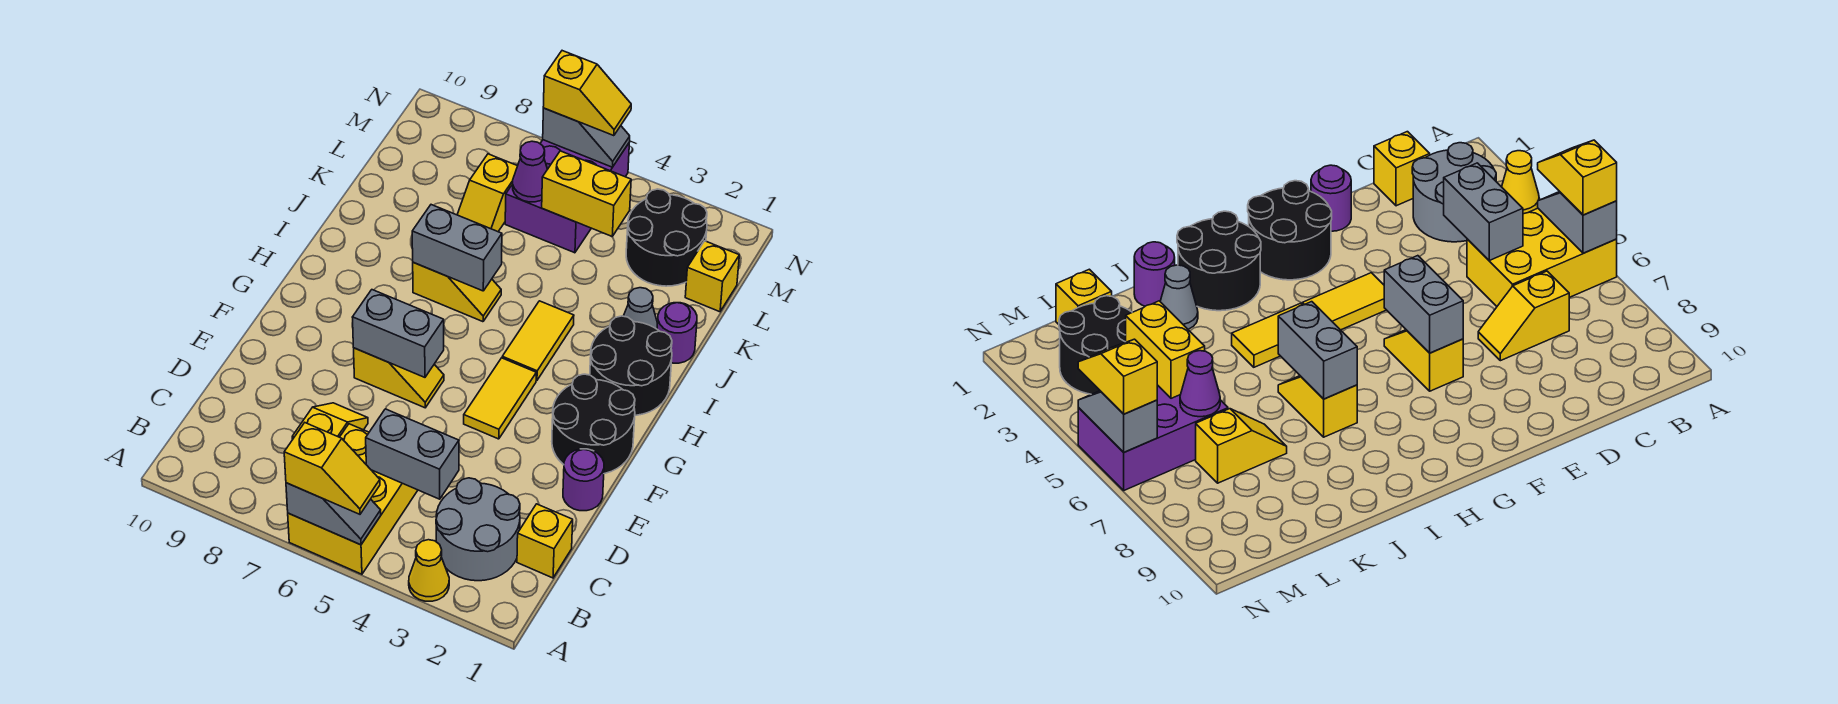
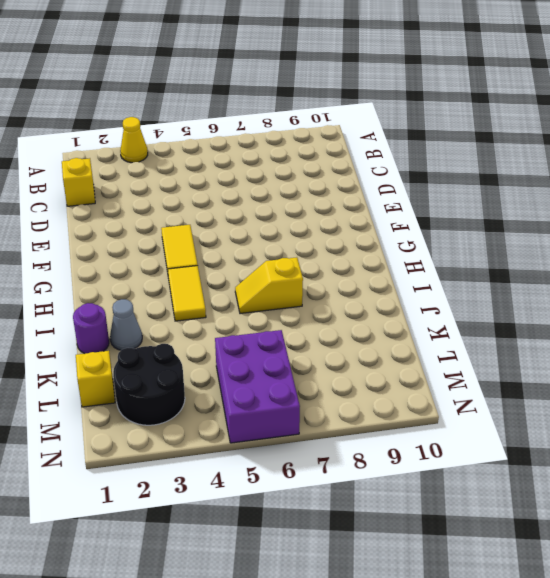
none -> yellow brick A5:C6 level 1
none -> grey round brick B2:C3 level 1
none -> yellow slope C7:D7 level 1 top C

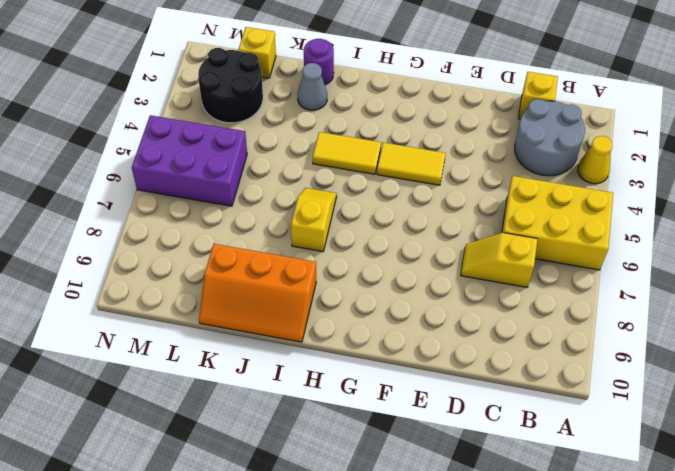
orange slope I9:K10 level 1 top 9 -> none
none -> purple round brick E1 level 1
none -> black round brick F1:G2 level 1
none -> yellow slope F6:F7 level 1 top 7

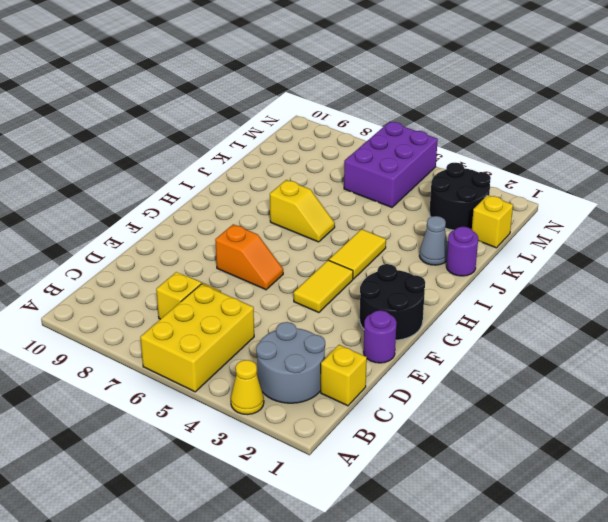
orange slope F6:F7 level 1 top 7 -> yellow slope F6:F7 level 1 top 7
none -> black round brick H1:I2 level 1
none -> yellow slope K7:L7 level 1 top L
none -> grey slope A5:A6 level 2 top 6

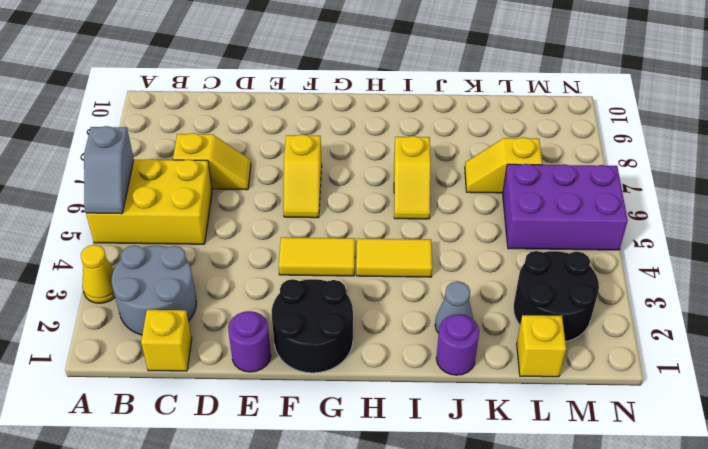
none -> black round brick H1:I2 level 1
none -> grey brick C4:C5 level 2
none -> grey brick F6:F7 level 2

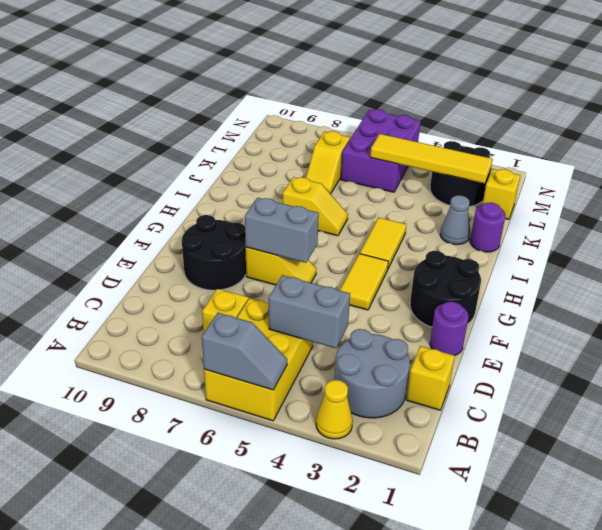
black round brick E8:F9 level 1 -> black round brick H1:I2 level 1
yellow tile L2:L5 level 2 -> yellow brick L4:L5 level 2
none -> grey brick I6:I7 level 2
none -> purple cone L6 level 2
none -> grey slope N5:N6 level 2 top 6

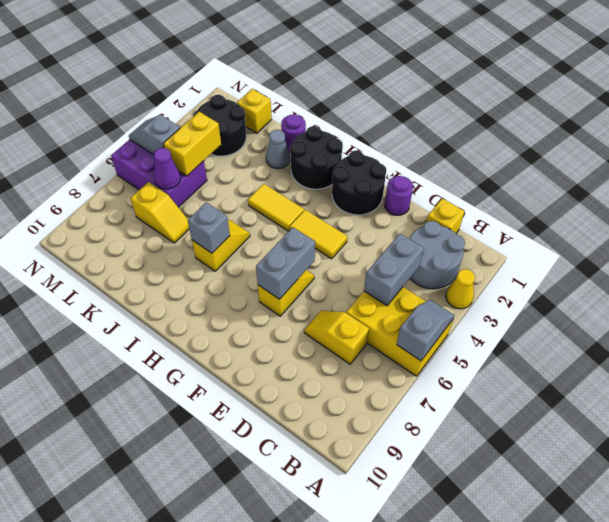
grey brick I7 level 2 -> grey brick I6:I7 level 2
grey slope M5:N5 level 2 top M -> grey slope N5:N6 level 2 top 6
none -> yellow slope A5:A6 level 3 top 6
none -> yellow slope N5:N6 level 3 top 6

